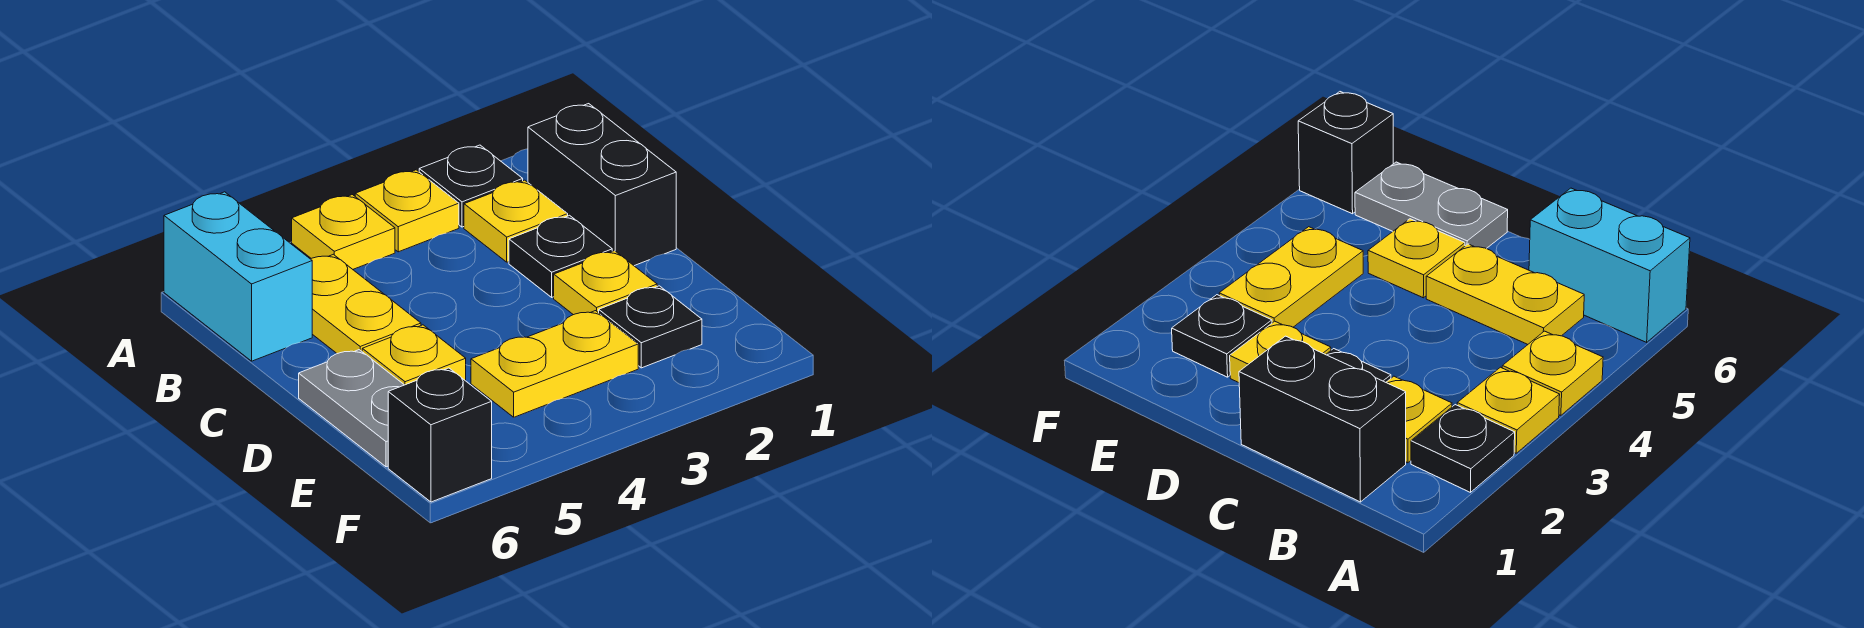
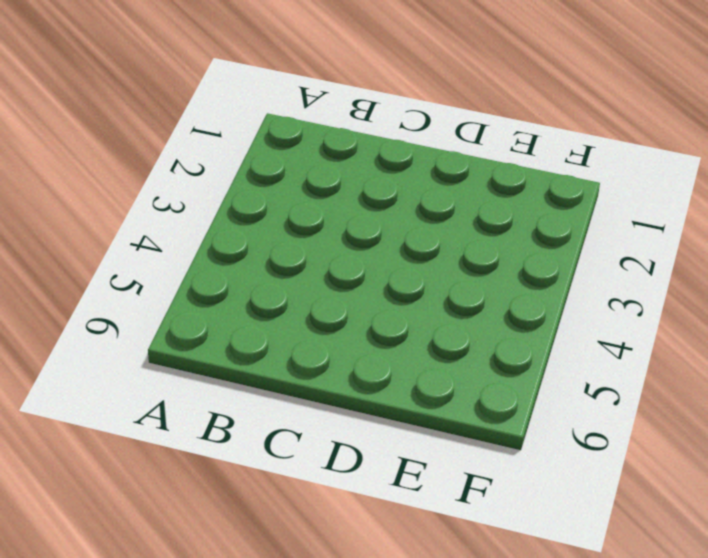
none -> black plate A2 level 1
none -> yellow plate A3 level 1
none -> yellow plate A4 level 1

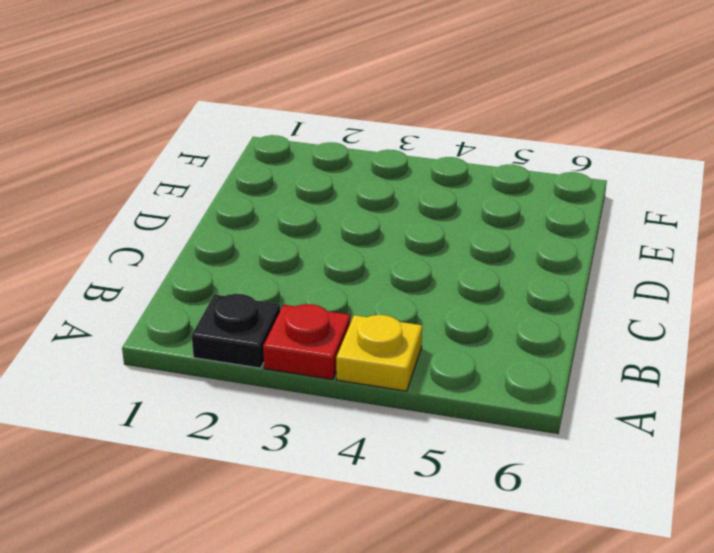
red plate A3 level 1 -> yellow plate A3 level 1
none -> cyan brick A6:B6 level 1
none -> black brick B1:C1 level 1
none -> yellow plate B2 level 1

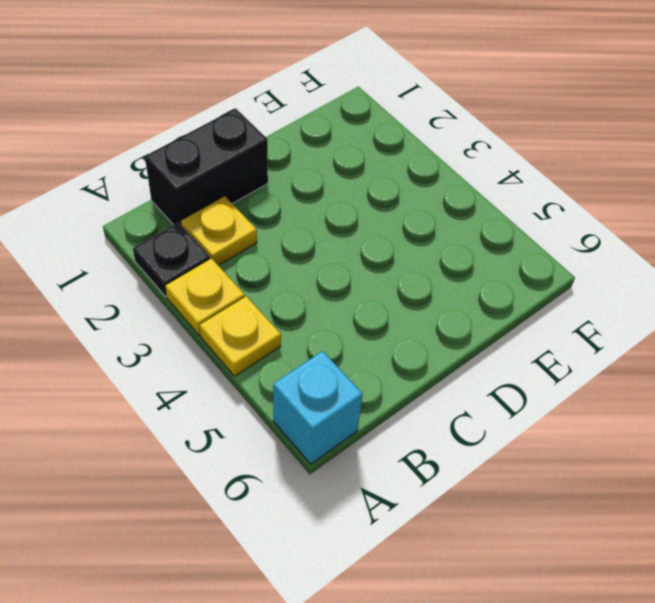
cyan brick A6 level 1 -> cyan brick A6:B6 level 1
none -> yellow plate B5:C5 level 1
none -> black plate C2 level 1
none -> yellow plate D2 level 1

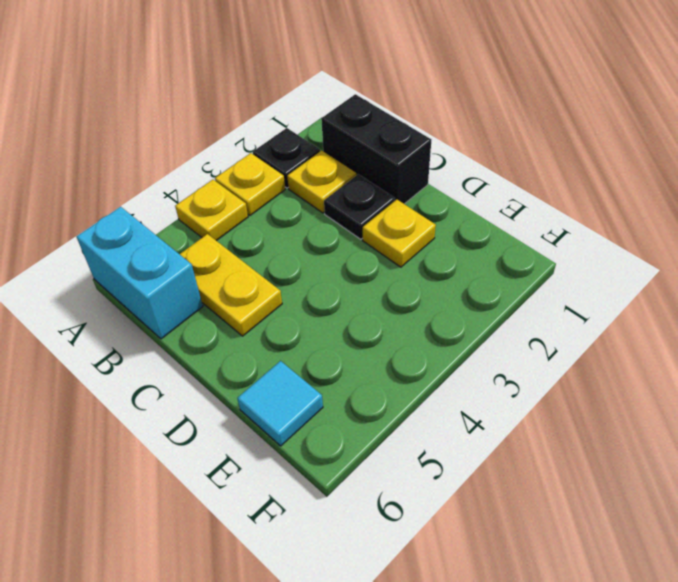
cyan tile E6 level 1 -> grey plate D6:E6 level 1
none -> yellow plate D5 level 1
none -> black plate E2 level 1
none -> yellow plate E3:E4 level 1

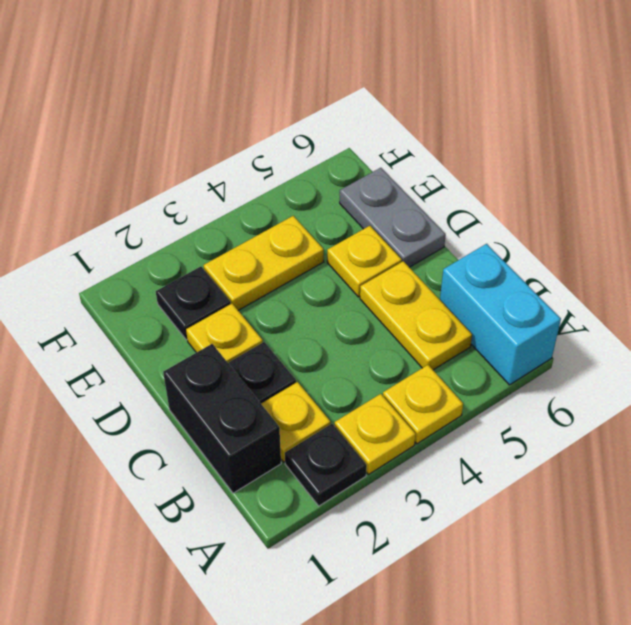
none -> black brick F6 level 1

